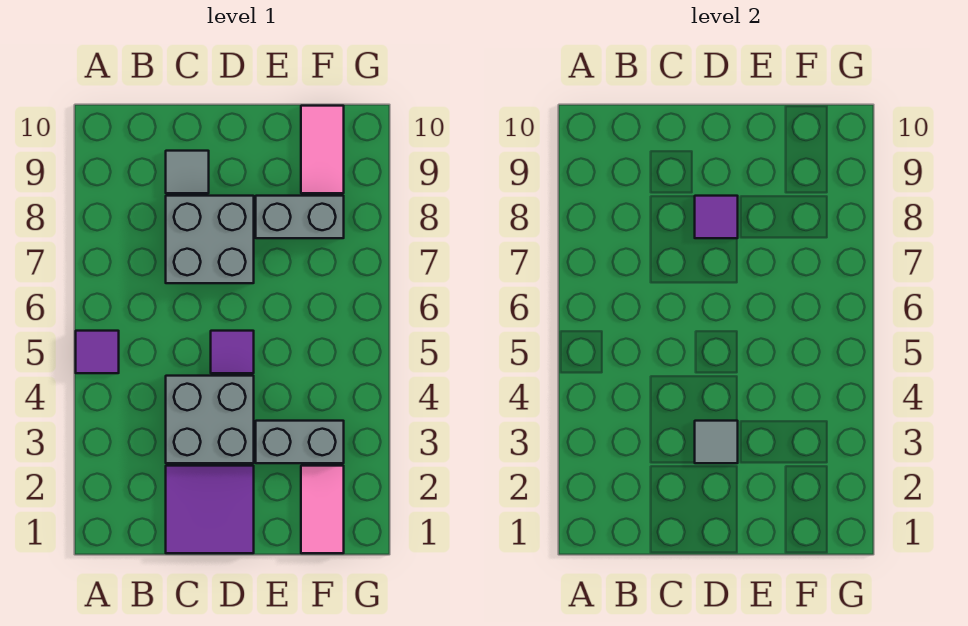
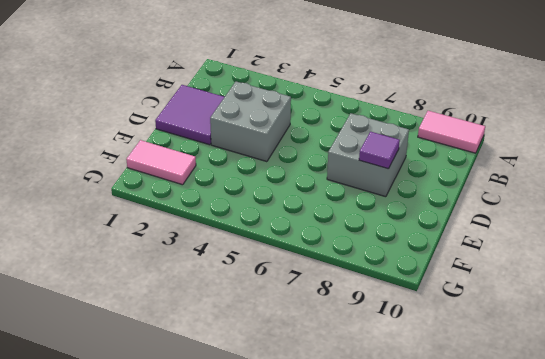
pink tile A9:A10 level 1 -> pink tile F9:F10 level 1
none -> purple tile A5 level 1
none -> grey tile C9 level 1
none -> purple tile D5 level 1

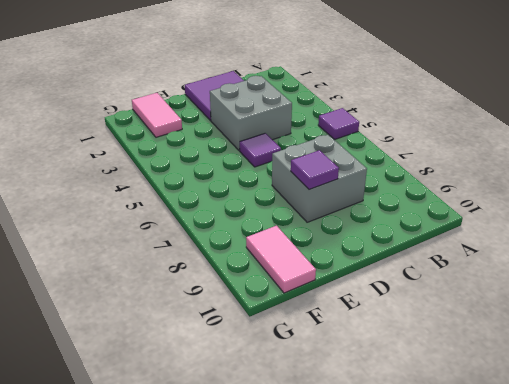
none -> grey tile C9 level 1
none -> grey brick E3:F3 level 1
none -> grey brick E8:F8 level 1

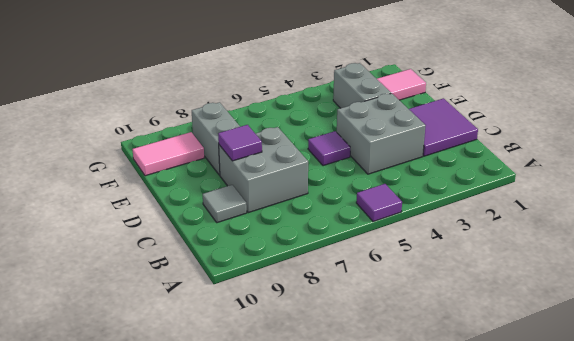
none -> grey tile D3 level 2

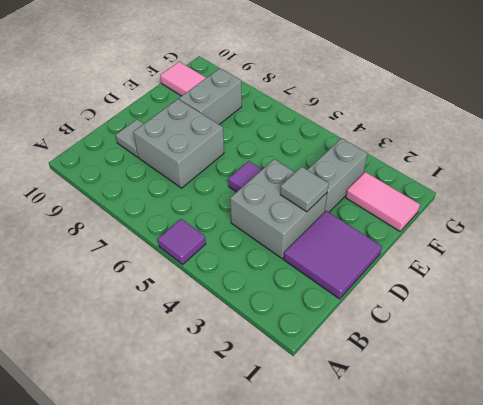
none -> purple tile D8 level 2

